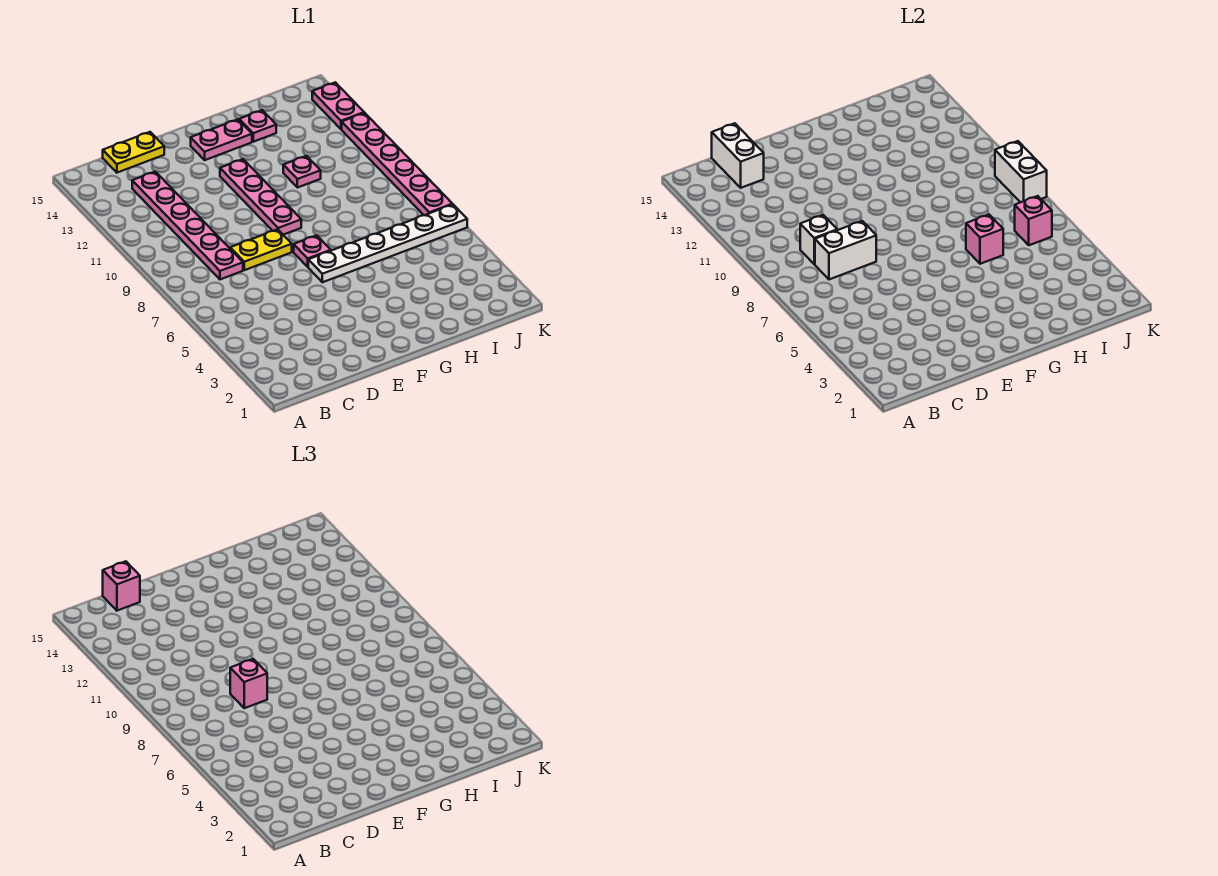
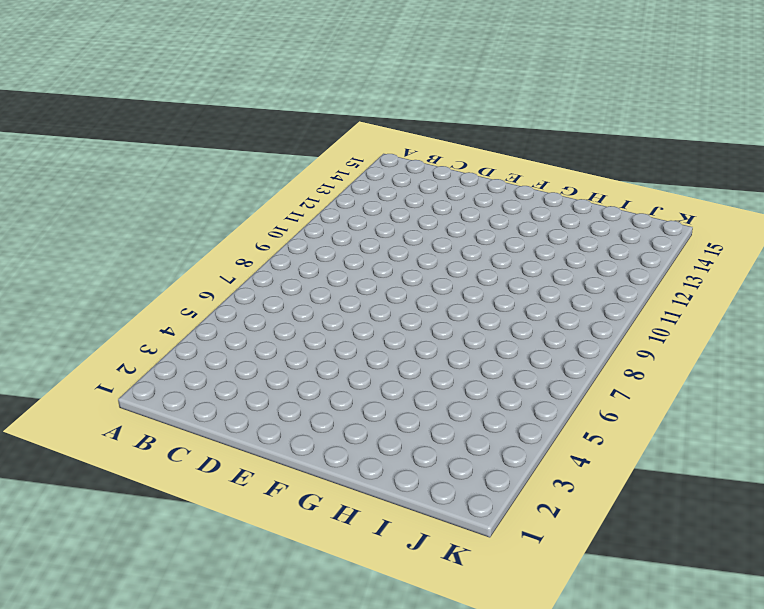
none -> pink plate C8:C13 level 1
none -> yellow plate C15:D15 level 1
none -> yellow plate D8:E8 level 1

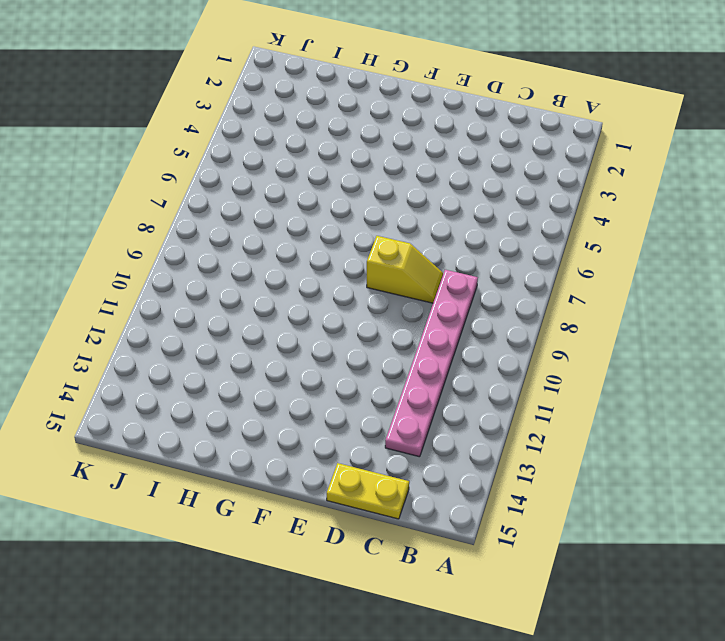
yellow slope D8:E8 level 1 top E -> yellow plate D8:E8 level 1
none -> white plate F6:K6 level 1
none -> pink plate F7 level 1
none -> pink plate F9:F12 level 1

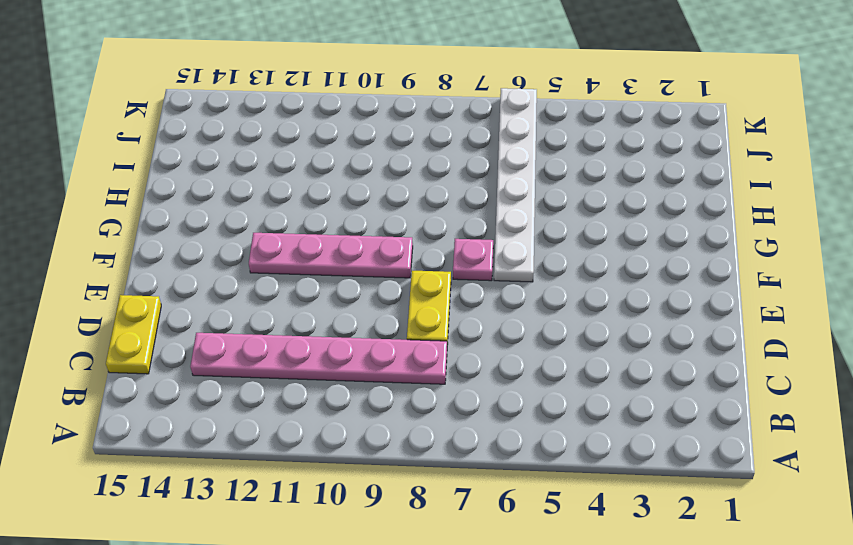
none -> pink plate F14:G14 level 1
none -> pink plate H11 level 1
none -> pink plate H14 level 1

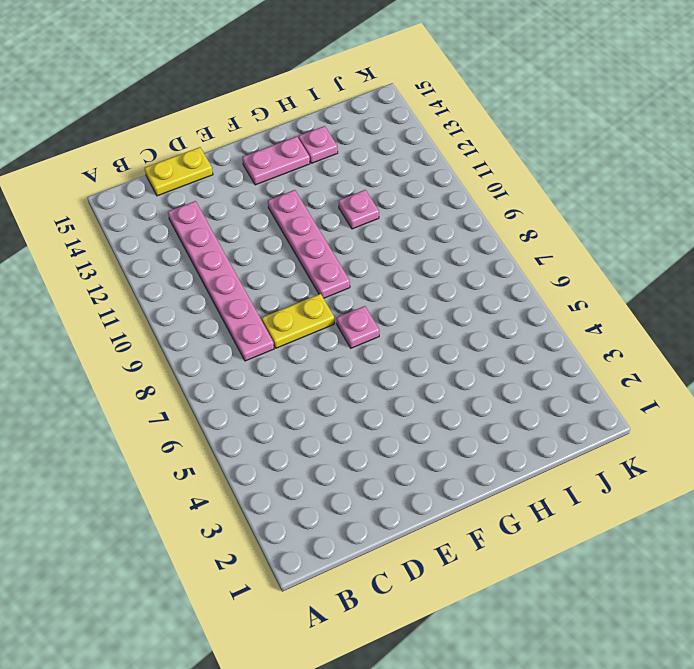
none -> white plate F6:K6 level 1
none -> pink plate K7:K12 level 1
none -> pink plate K13:K14 level 1

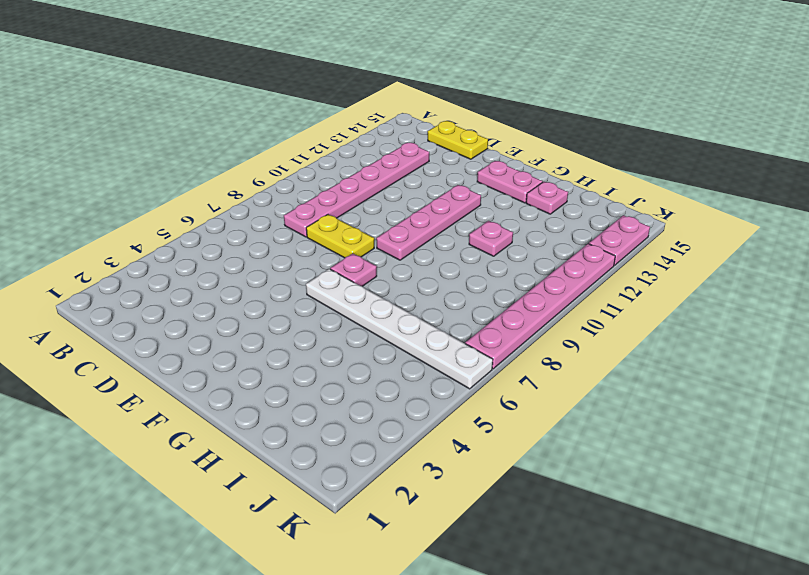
none -> white brick C8:D8 level 2
none -> white brick C9 level 2
none -> white brick C14:C15 level 2

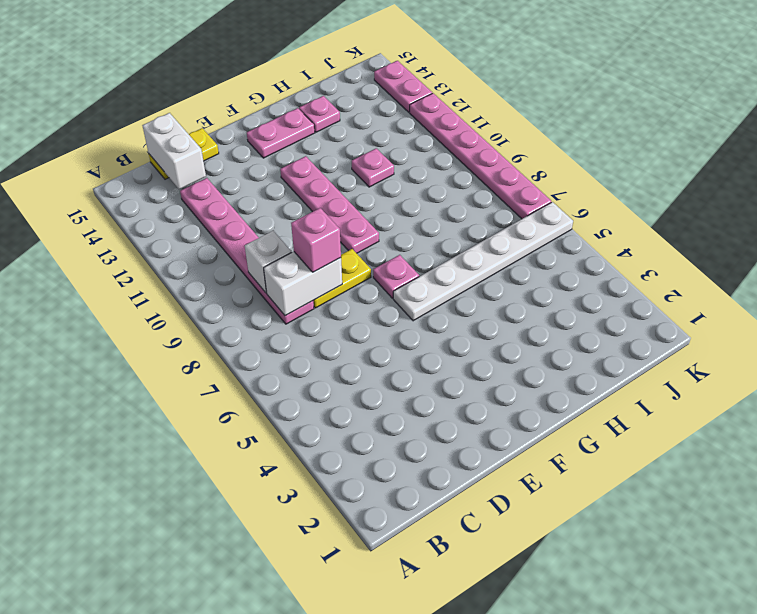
none -> pink brick H6 level 2
none -> pink brick J6 level 2
none -> white brick K8:K9 level 2

